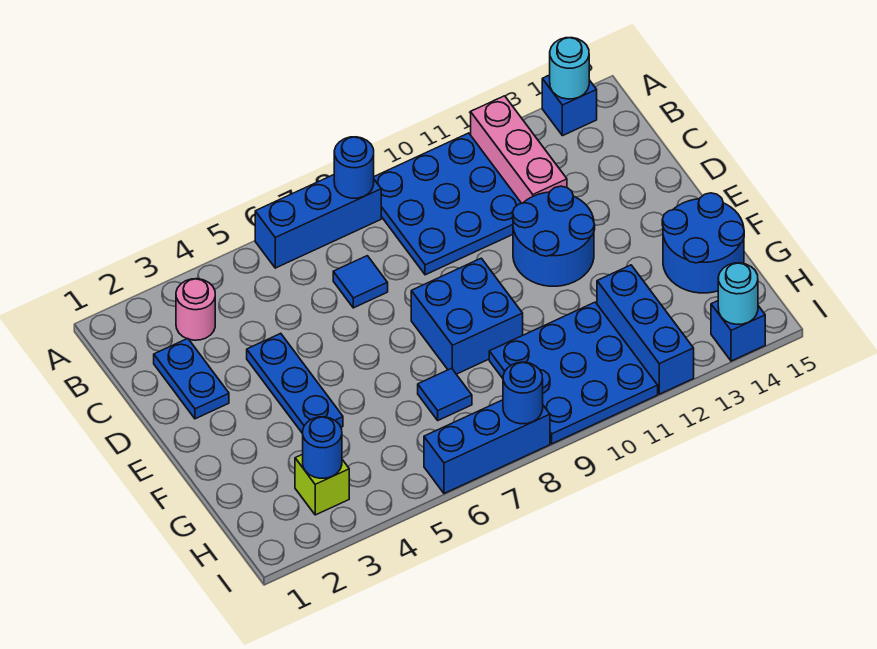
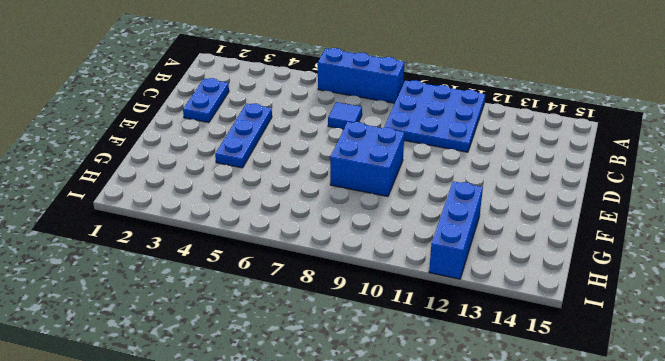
none -> pink brick A12:C12 level 1
none -> blue brick A14 level 1
none -> pink round brick B3 level 1

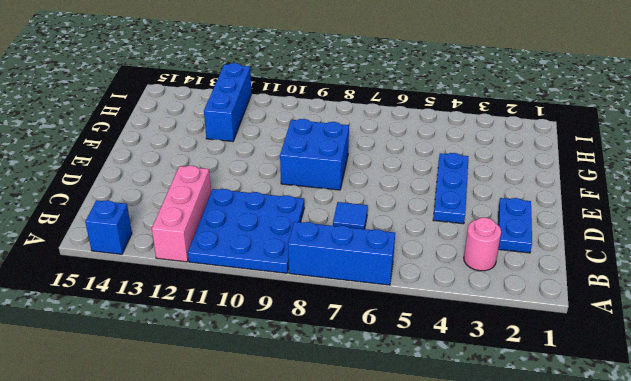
none -> blue round brick D11:E12 level 1
none -> blue round brick F14:G15 level 1
none -> blue tile G7 level 1

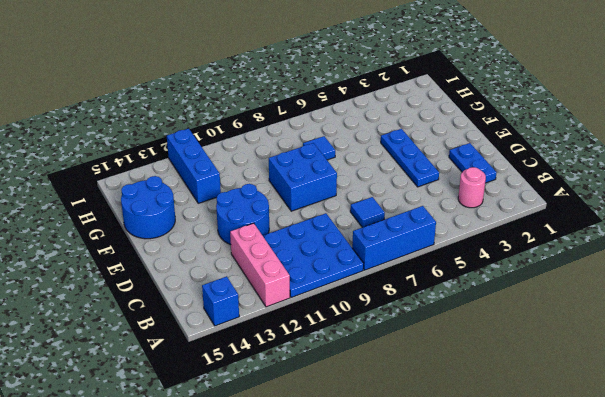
none -> blue plate G9:I11 level 1
none -> lime brick H3 level 1
none -> blue brick I6:I8 level 1

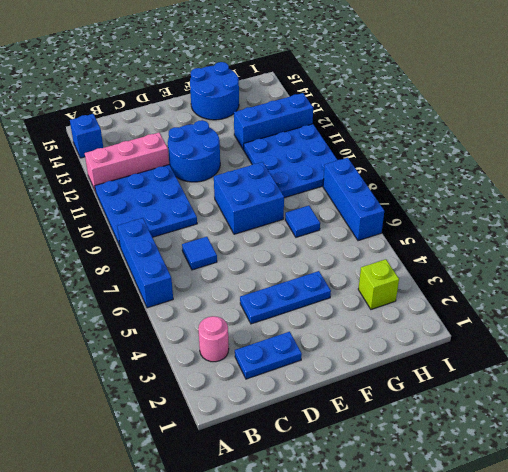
none -> blue brick I14 level 1
none -> blue round brick A8 level 2
none -> cyan round brick A14 level 2

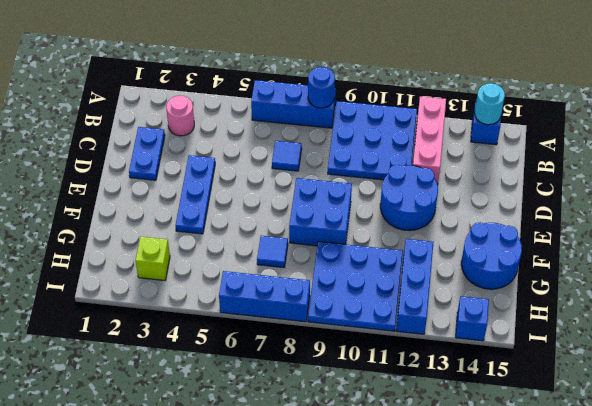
none -> blue round brick H3 level 2
none -> blue round brick I8 level 2
none -> cyan round brick I14 level 2

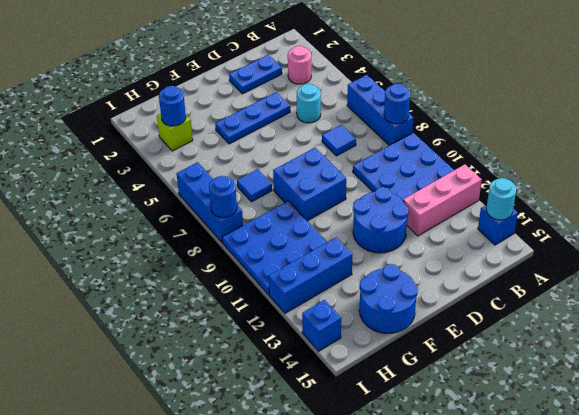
cyan round brick C5 level 1 -> cyan round brick I14 level 2

